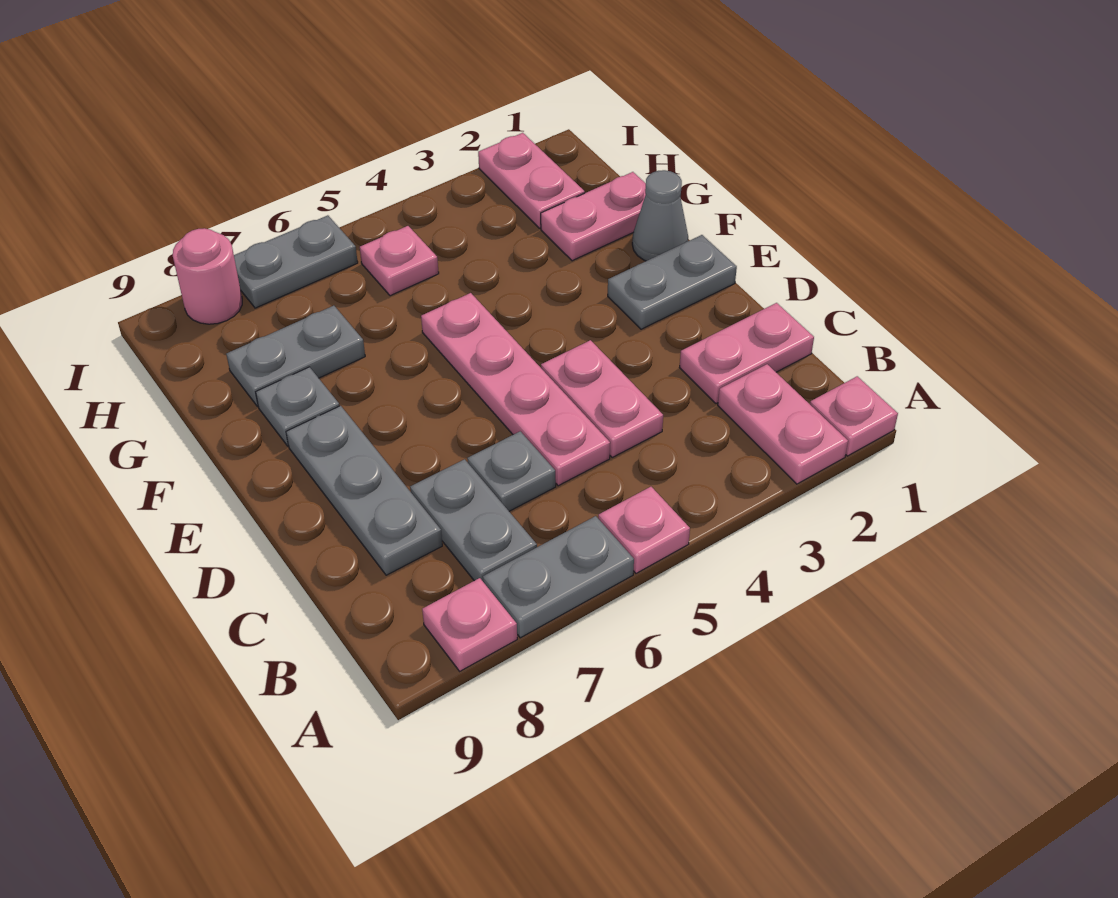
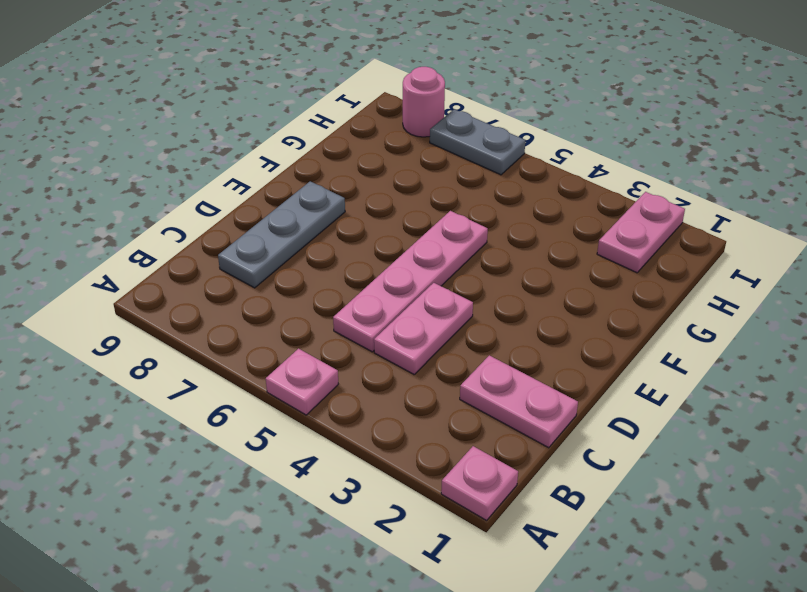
none -> pink plate A2:B2 level 1
none -> grey plate A6:A7 level 1
none -> pink plate A8 level 1

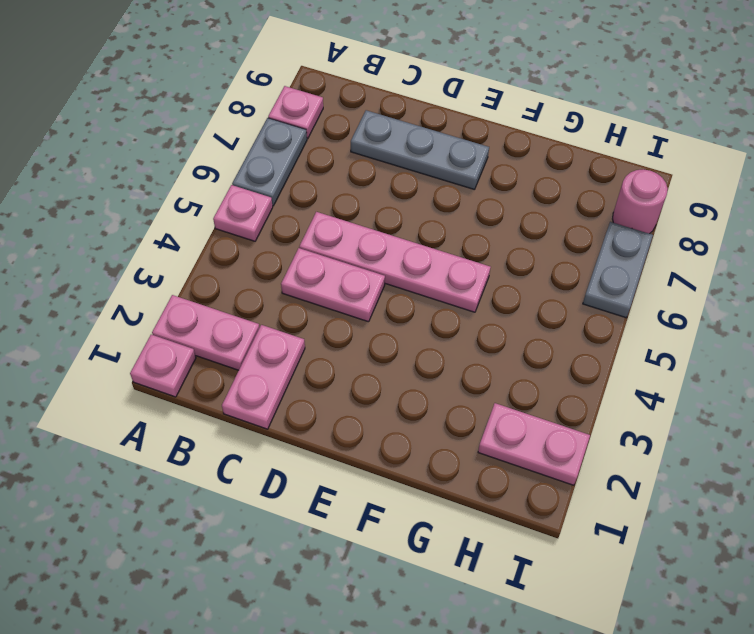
none -> grey plate B7:C7 level 1
none -> grey plate C6 level 1
none -> grey plate E1:E2 level 1

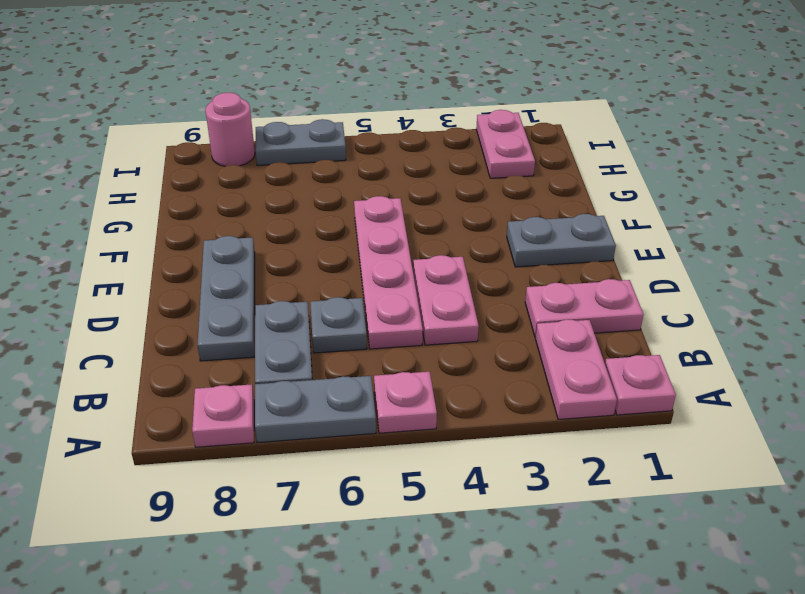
none -> grey cone F1 level 1
none -> grey plate F8 level 1
none -> pink plate G1:G2 level 1

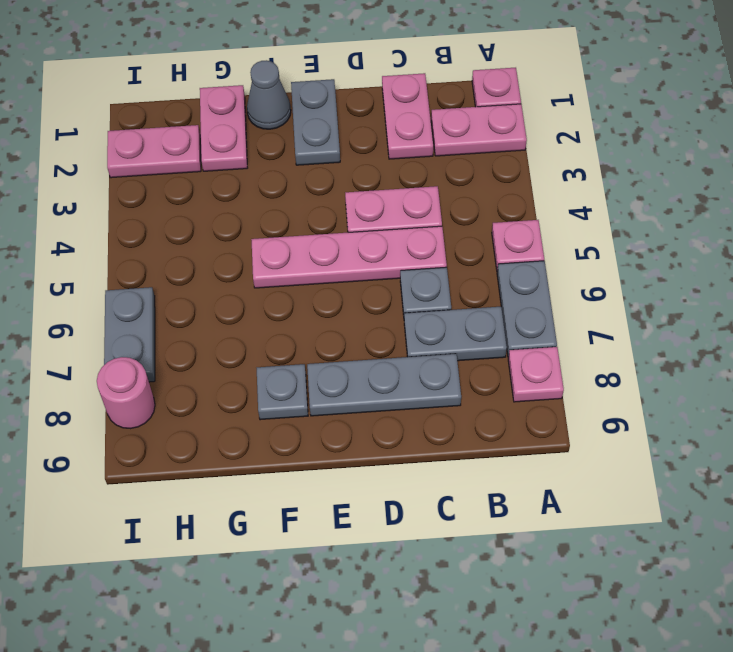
none -> grey plate G7:G8 level 1
none -> pink plate H5 level 1

